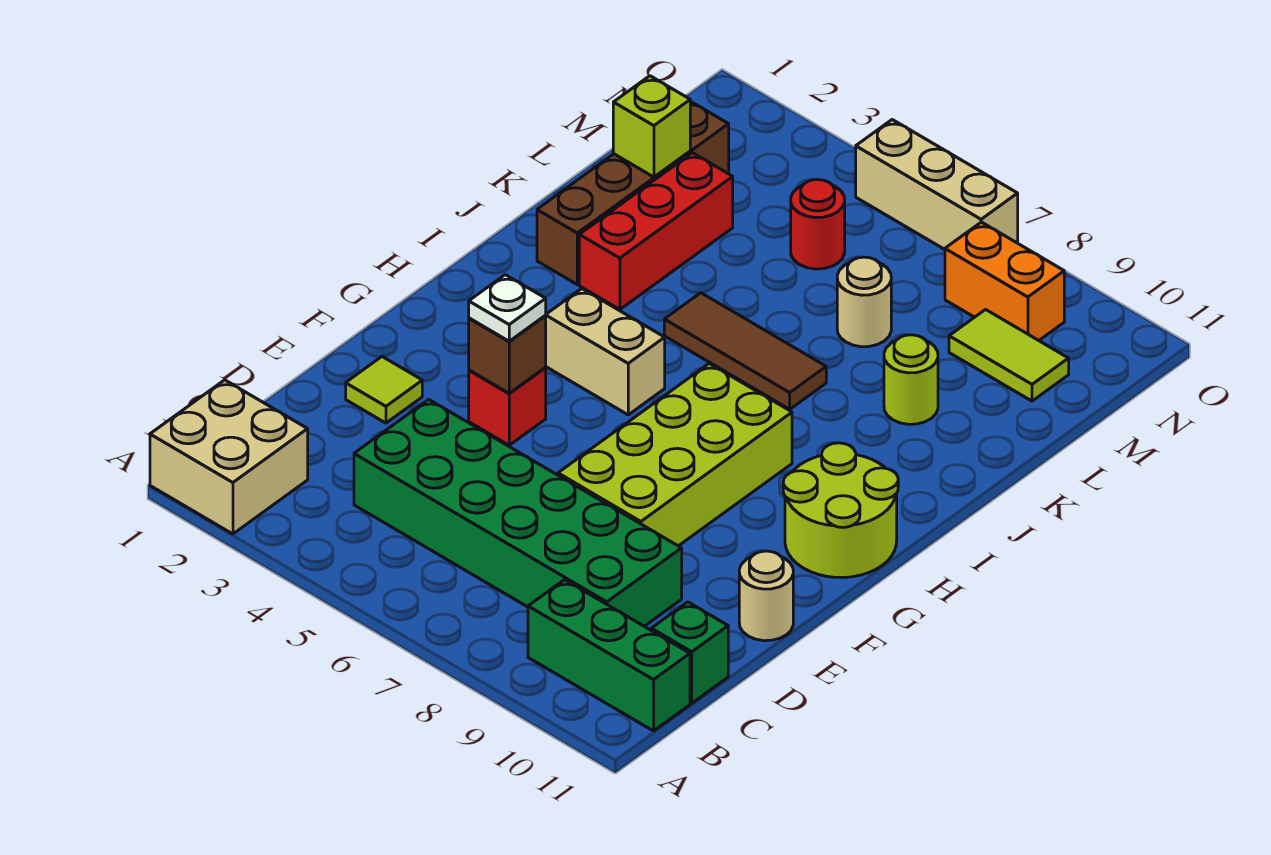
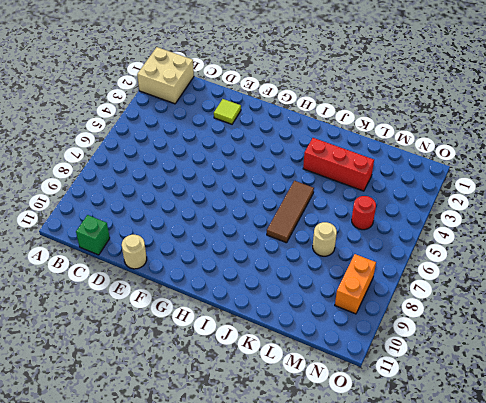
none -> green brick B9:B11 level 1
none -> green brick C4:D9 level 1
none -> lime brick E7:H8 level 1

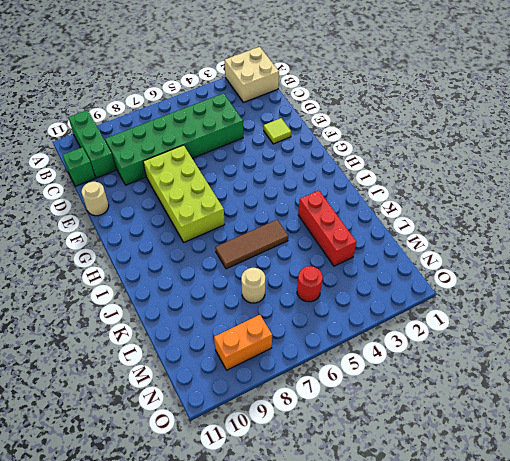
green brick A10:C10 level 1 -> green brick B9:B11 level 1
none -> red brick F4 level 1
none -> lime round brick G10:H11 level 1
none -> tan brick H4:H5 level 1

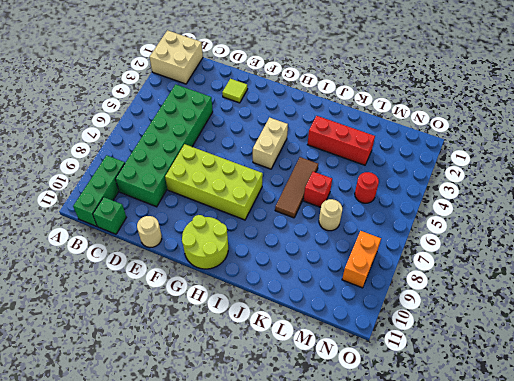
red brick K6 level 1 -> red brick F4 level 1
none -> brown brick J2:M2 level 1
none -> lime round brick K9 level 1
none -> lime tile M9:M10 level 1

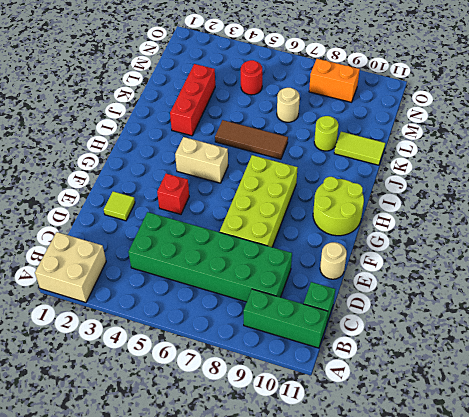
lime tile K10:K11 level 1 -> lime tile M9:M10 level 1
none -> brown brick J2:M2 level 1
none -> tan brick O5:O7 level 1
none -> brown brick F4 level 2

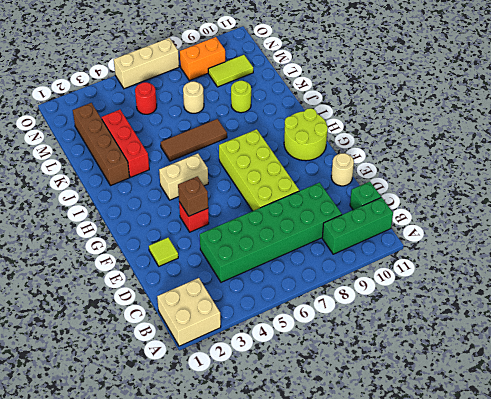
none -> lime brick L2 level 2
none -> white plate F4 level 3

